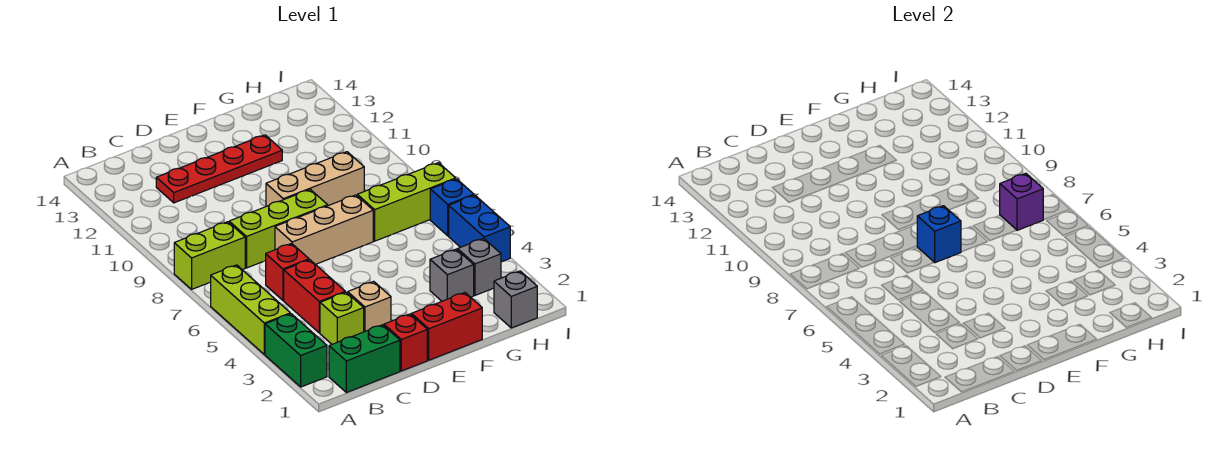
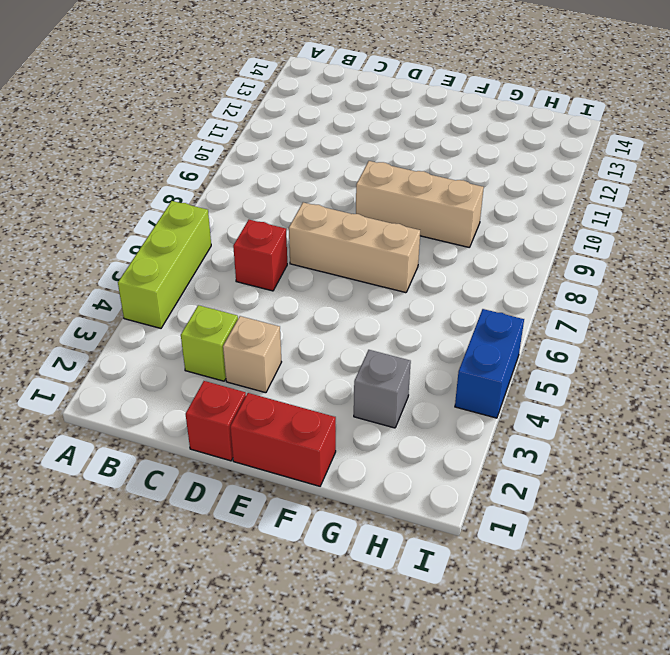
none -> green brick A2:A3 level 1
none -> lime brick A8:B8 level 1
none -> green brick B1:C1 level 1

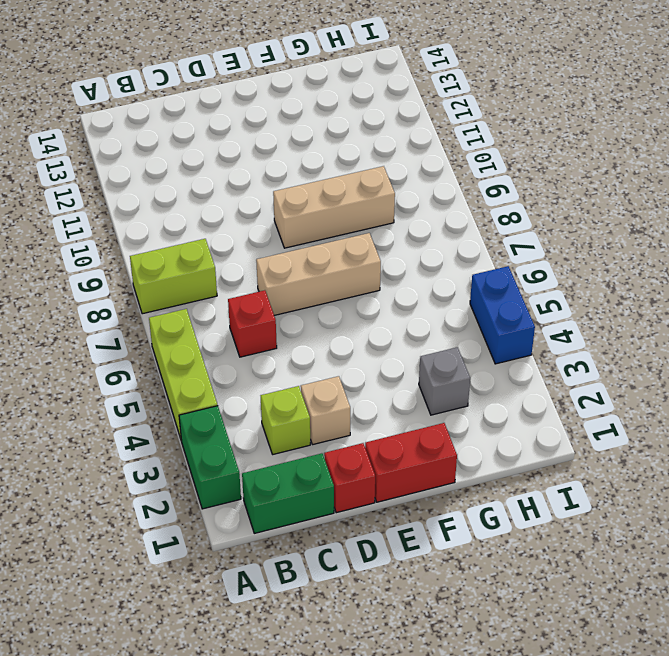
none -> red brick C4:C5 level 1
none -> lime brick C8:E8 level 1
none -> red plate C12:F12 level 1

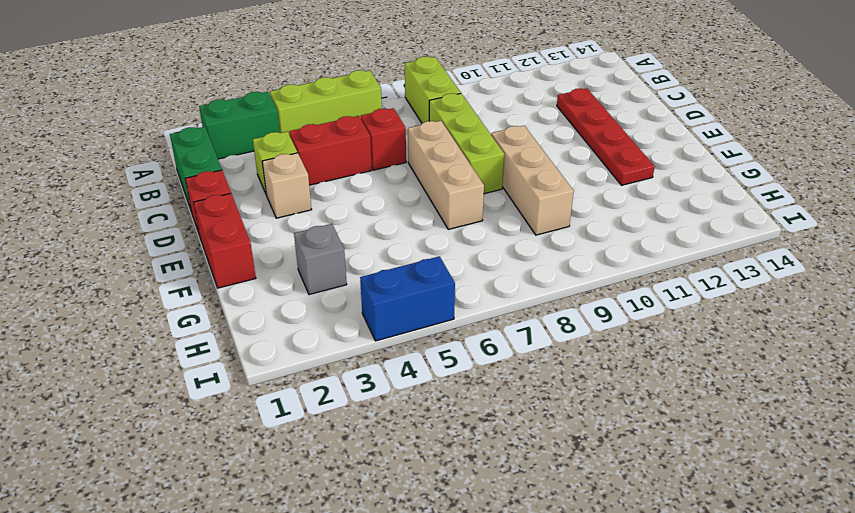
none -> lime brick G7:I7 level 1
none -> grey brick H1 level 1
none -> grey brick H3 level 1

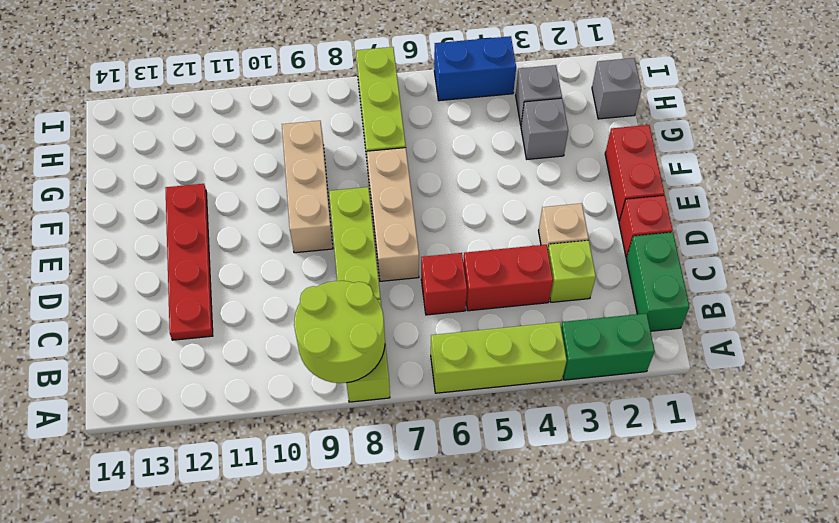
lime round brick A8:B9 level 2 -> none
none -> blue brick I6 level 1
none -> blue brick E7 level 2
none -> purple brick H7 level 2

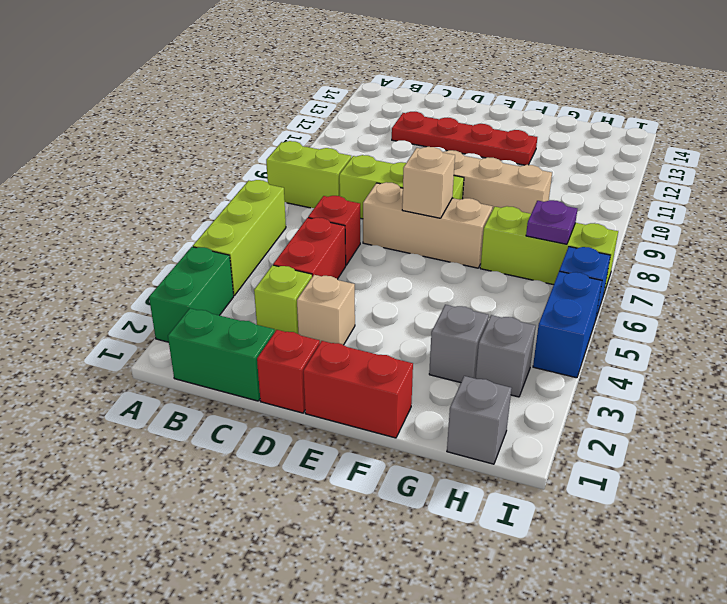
tan brick E7 level 2 -> blue brick E7 level 2
purple plate H7 level 2 -> purple brick H7 level 2

